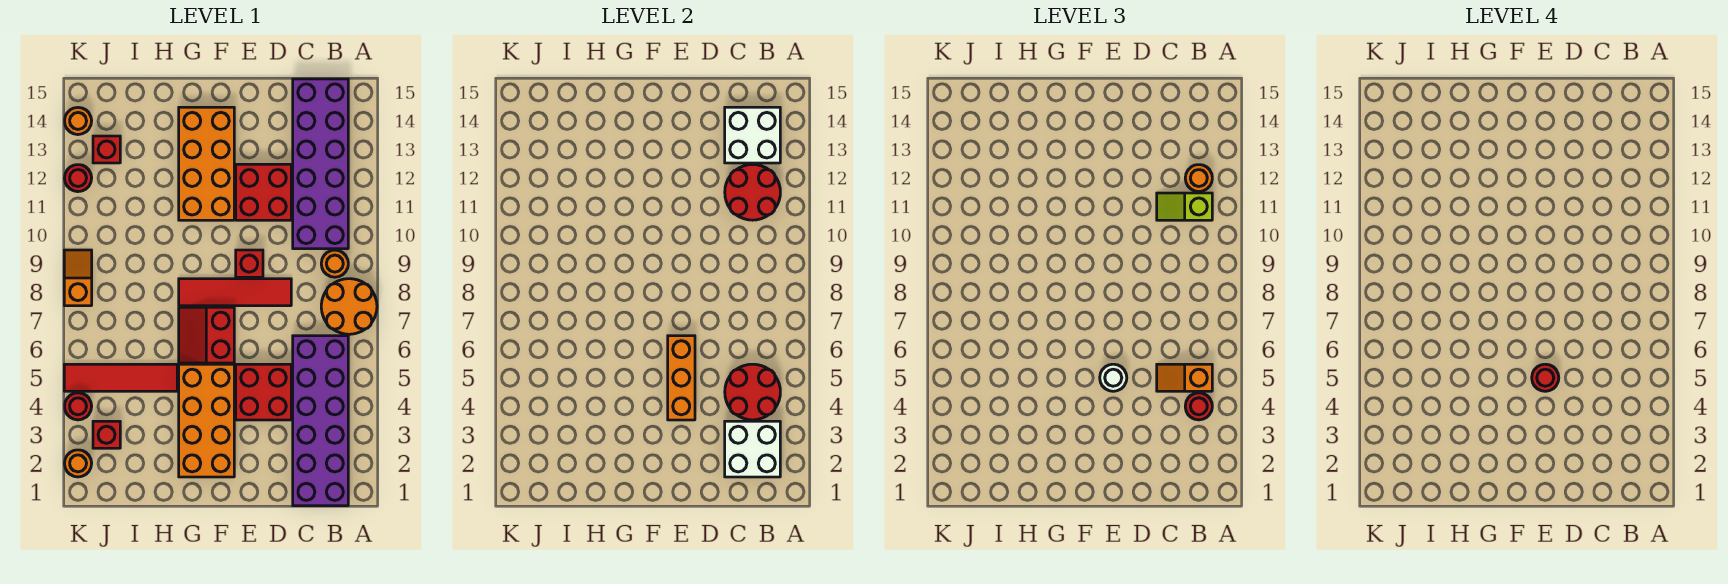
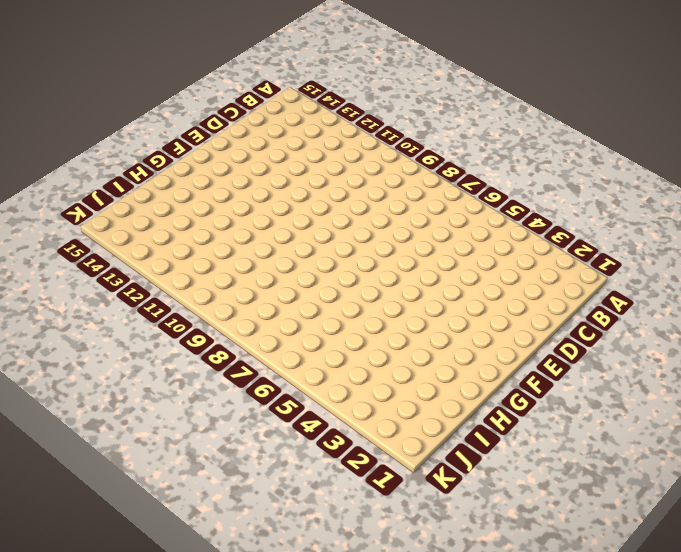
none -> orange round brick A7:B8 level 1
none -> purple brick B1:C6 level 1
none -> orange round brick B9 level 1
none -> purple brick B10:C15 level 1

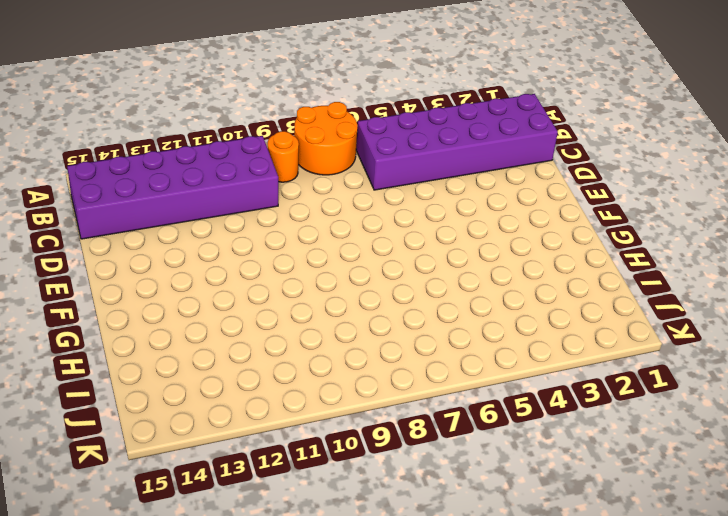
none -> red brick D4:E5 level 1
none -> red tile D8:G8 level 1
none -> red brick D11:E12 level 1
none -> red brick E9 level 1

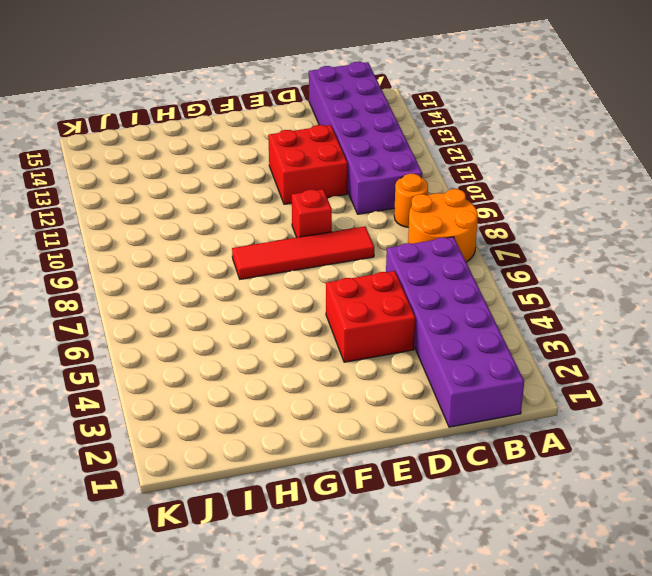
none -> orange brick F2:G5 level 1
none -> red slope F6:G7 level 1 top F
none -> orange brick F11:G14 level 1
none -> red tile H5:K5 level 1

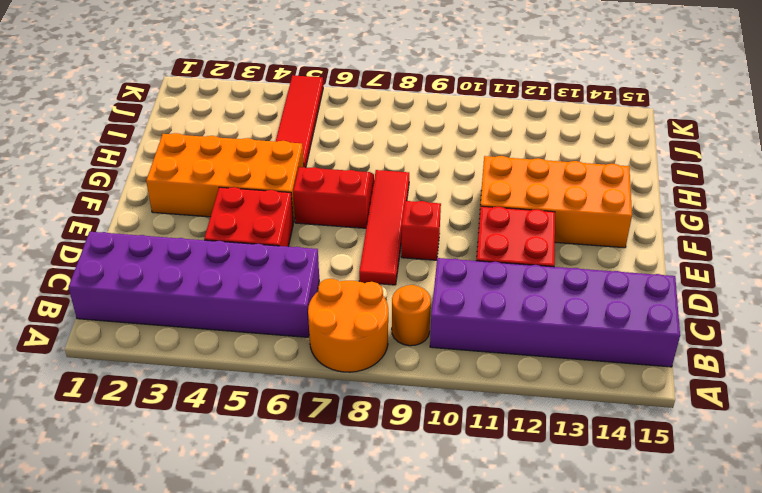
none -> red brick J3 level 1
none -> red brick J13 level 1
none -> orange round brick K2 level 1
none -> red round brick K4 level 1

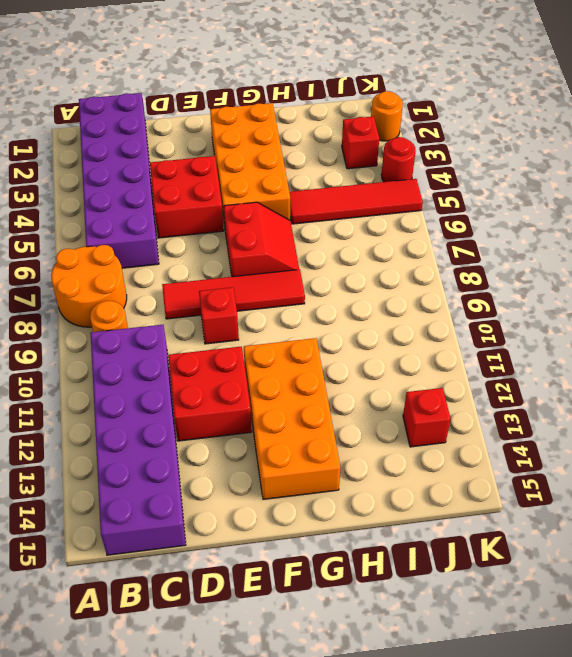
none -> orange slope K8:K9 level 1 top 8
none -> red round brick K12 level 1
none -> orange round brick K14 level 1
none -> white brick B2:C3 level 2

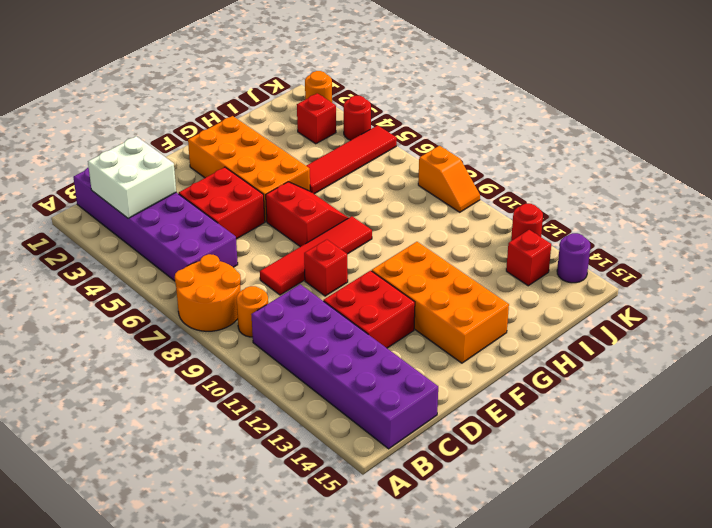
purple round brick K14 level 1 -> orange round brick K14 level 1
none -> red round brick B4:C5 level 2
none -> red round brick B11:C12 level 2
none -> white brick B13:C14 level 2
none -> orange brick E4:E6 level 2

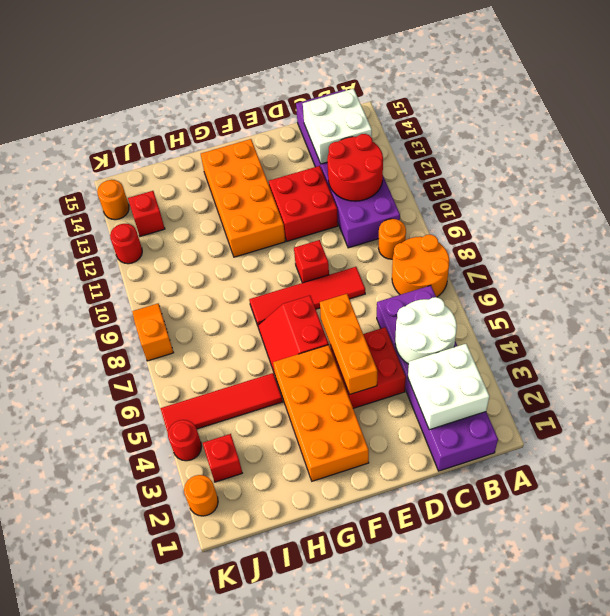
white round brick B4:C5 level 2 -> red round brick B4:C5 level 2
none -> red round brick B4 level 3
none -> orange slope B5:C5 level 3 top B
none -> lime slope B11:C11 level 3 top B
none -> orange round brick B12 level 3

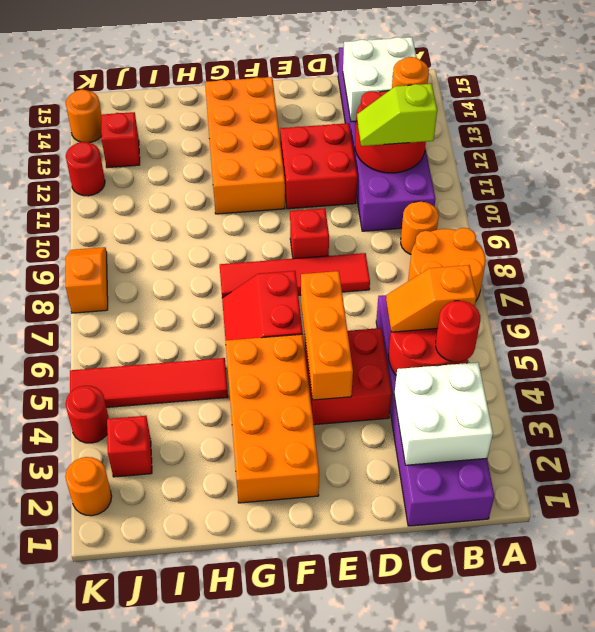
none -> white round brick E5 level 3
none -> red round brick E5 level 4

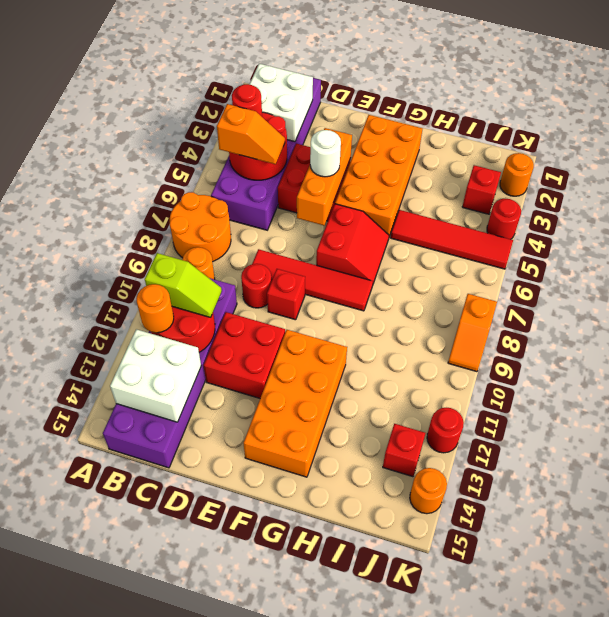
red round brick D9 level 1 -> red round brick E5 level 4

